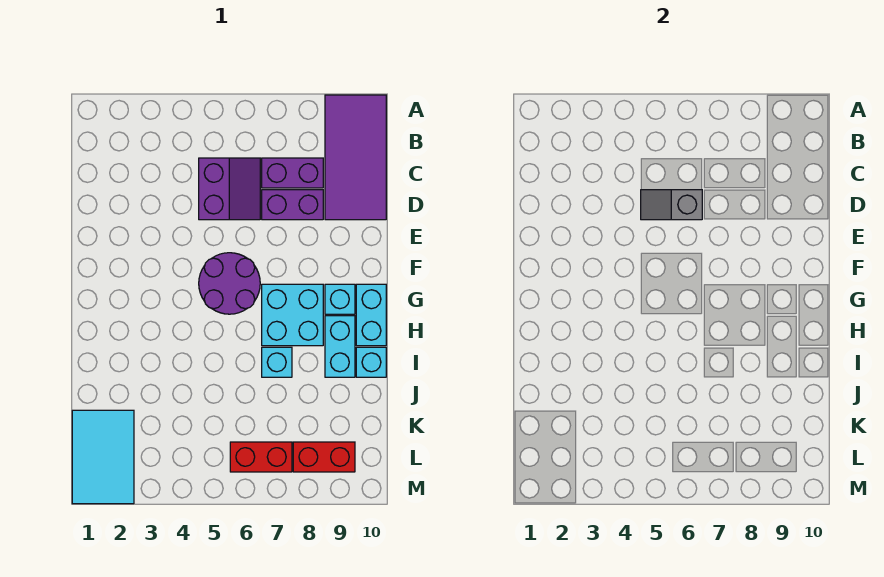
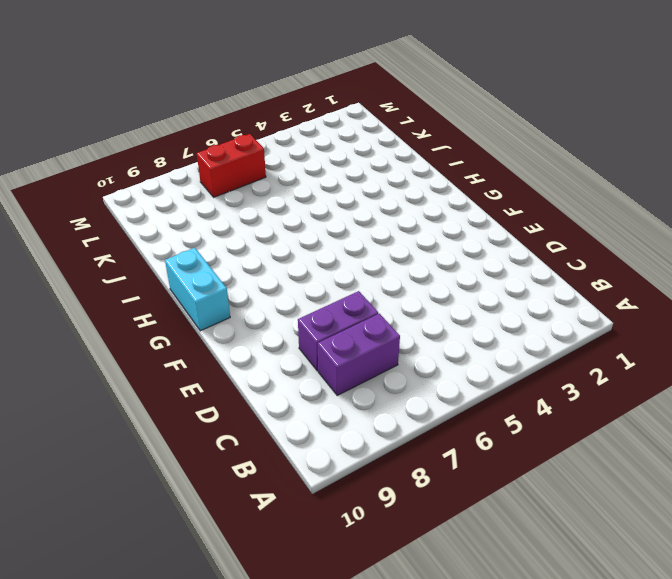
none -> purple tile A9:D10 level 1
none -> purple slope C5:D6 level 1 top 5
none -> purple round brick F5:G6 level 1

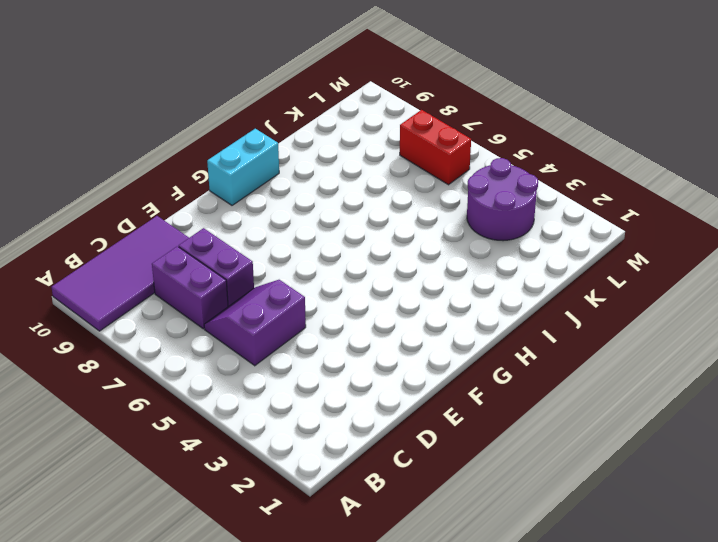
purple round brick K3:L4 level 1 -> purple round brick F5:G6 level 1
none -> cyan brick G7:H8 level 1
none -> cyan brick G9 level 1
none -> cyan brick H9:I9 level 1

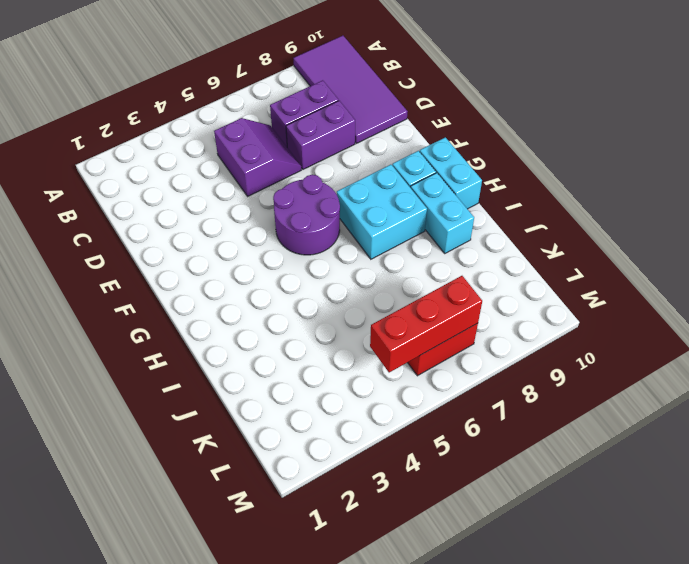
red brick L5:L7 level 2 -> none
none -> cyan brick I7 level 1
none -> cyan brick I10 level 1
none -> cyan tile K1:M2 level 1

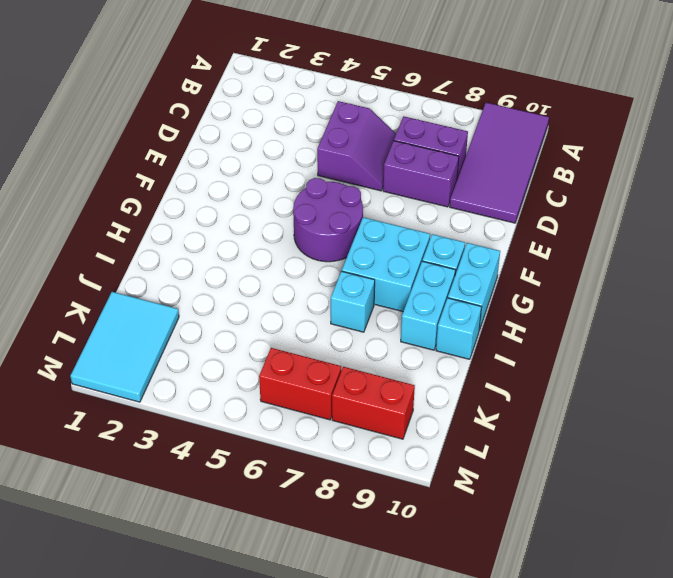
none -> grey slope D5:D6 level 2 top 6

